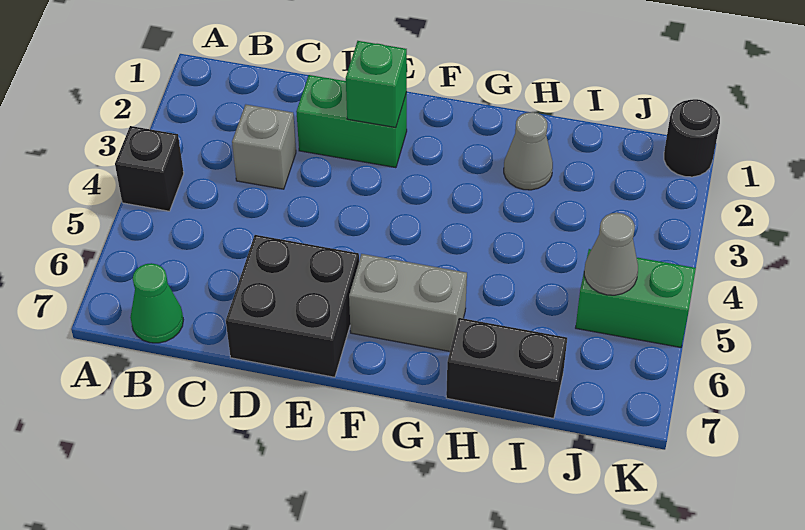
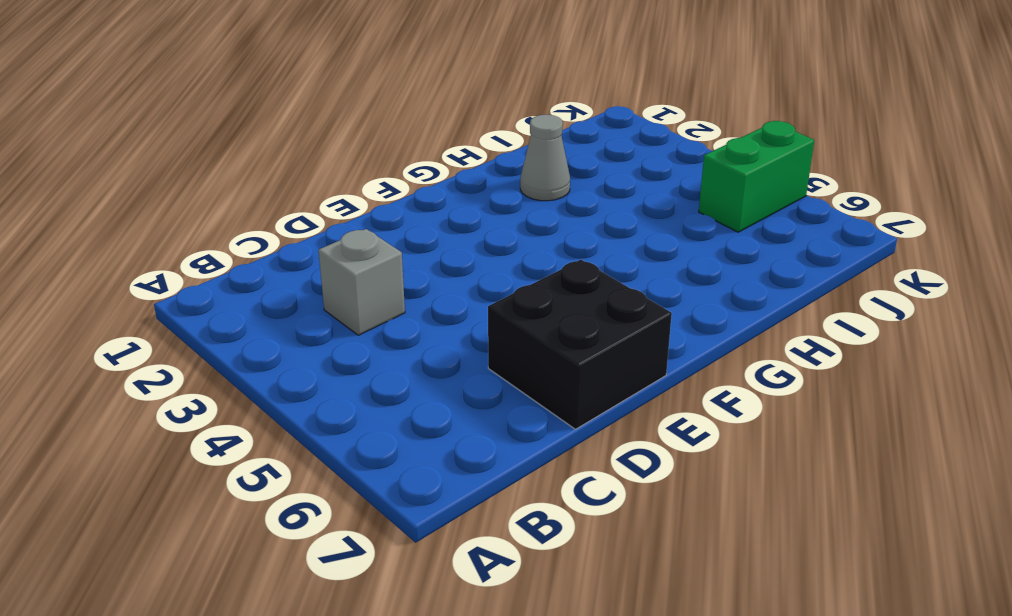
none -> black brick A4 level 1
none -> green cone B7 level 1
none -> green brick D2:E2 level 1

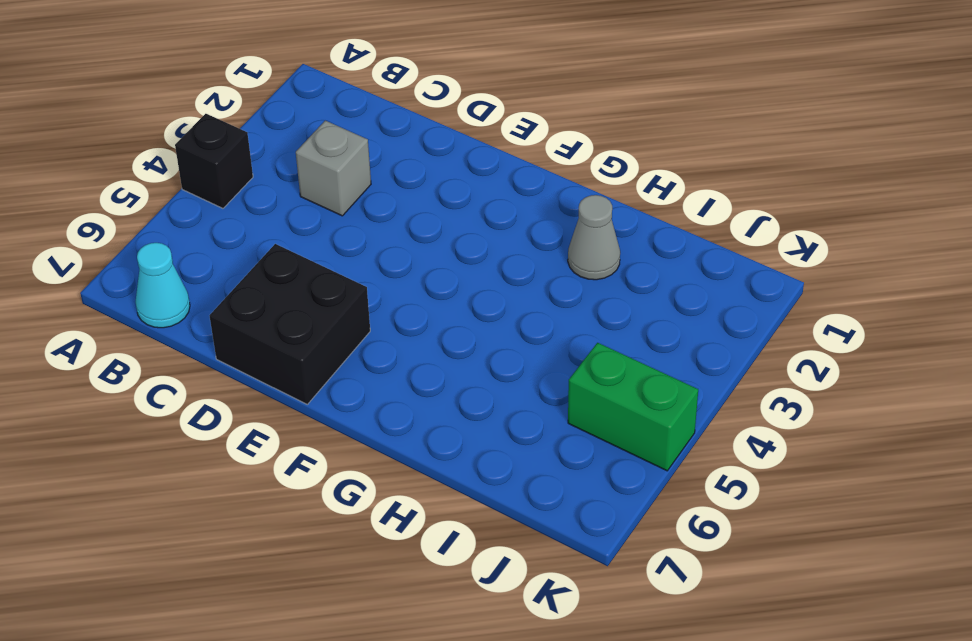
cyan cone B7 level 1 -> green cone B7 level 1
none -> green brick D2:E2 level 1
none -> grey brick F6:G6 level 1
none -> black brick H7:I7 level 1

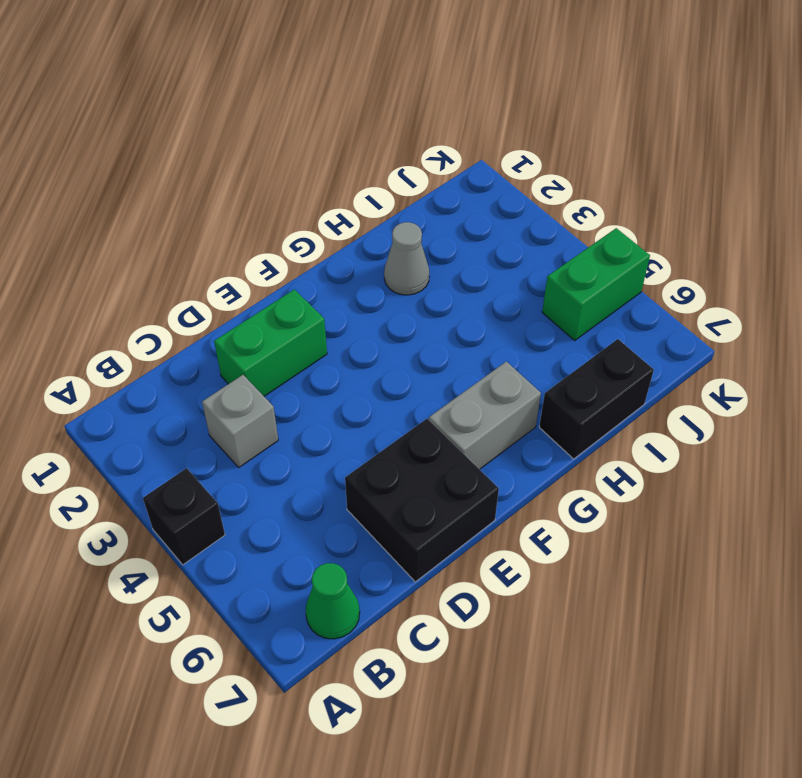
none -> black round brick K1 level 1
none -> green brick E2 level 2
none -> grey cone J5 level 2

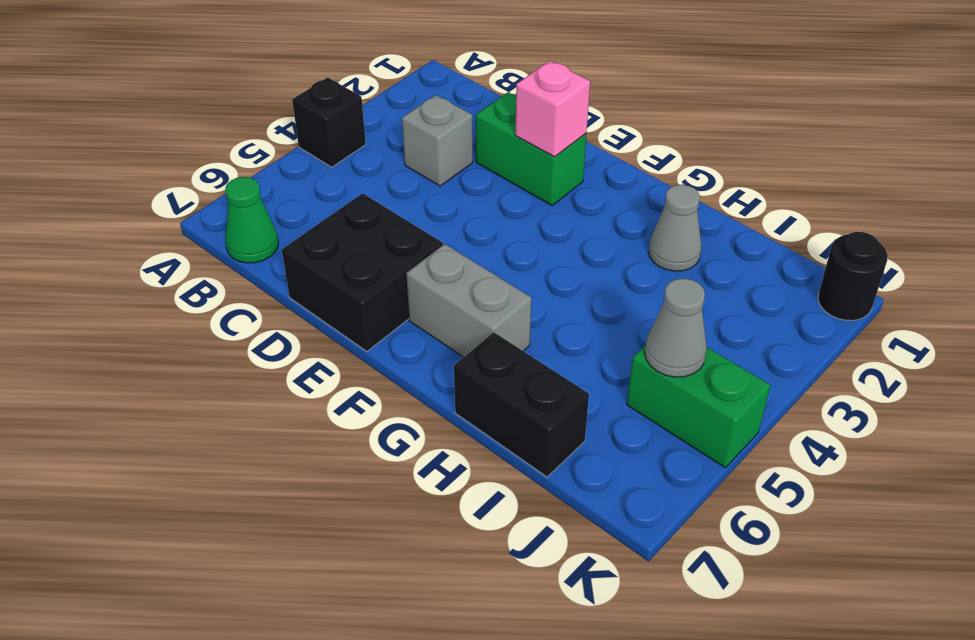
pink brick E2 level 2 -> green brick E2 level 2

